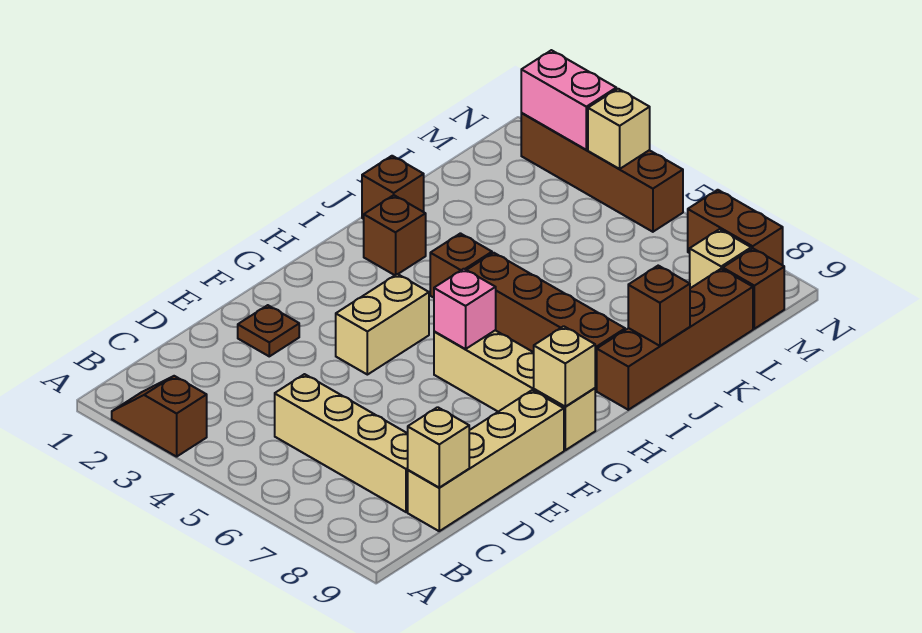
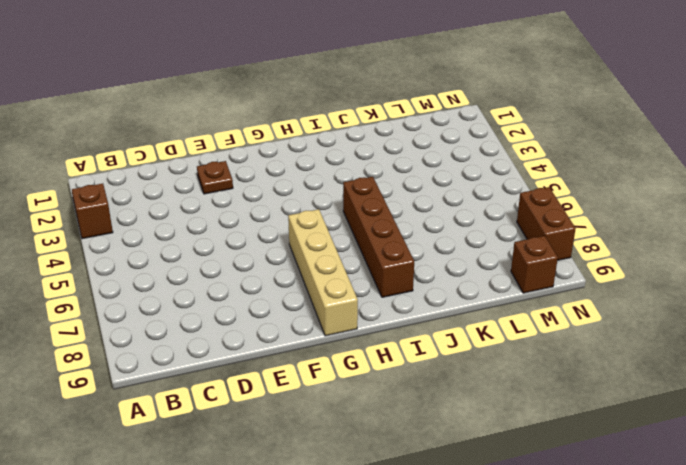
none -> tan brick C5:C8 level 1
none -> tan brick C9:F9 level 1
none -> tan brick F4:G4 level 1

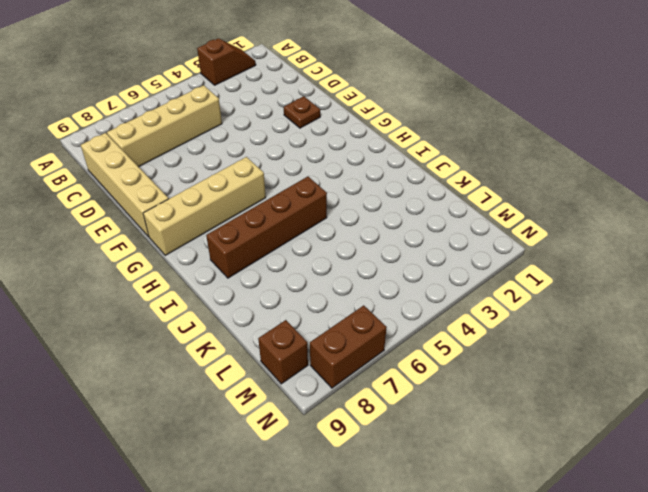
none -> tan brick F4:G4 level 1
none -> brown brick I2 level 1
none -> brown brick I4 level 1

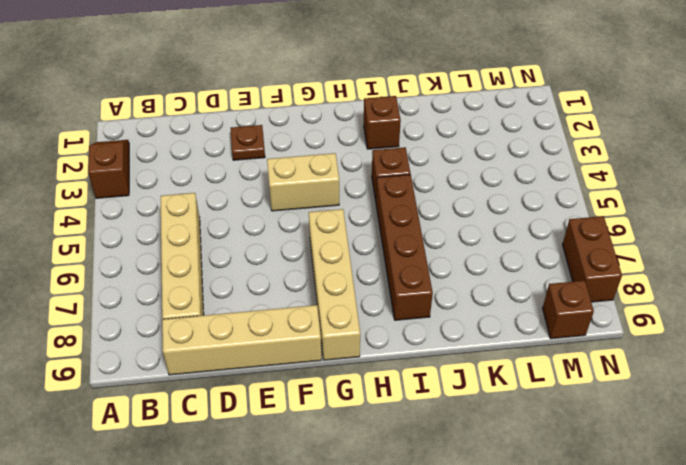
none -> brown brick I9:L9 level 1
none -> brown brick J1 level 1
none -> tan brick M8 level 1

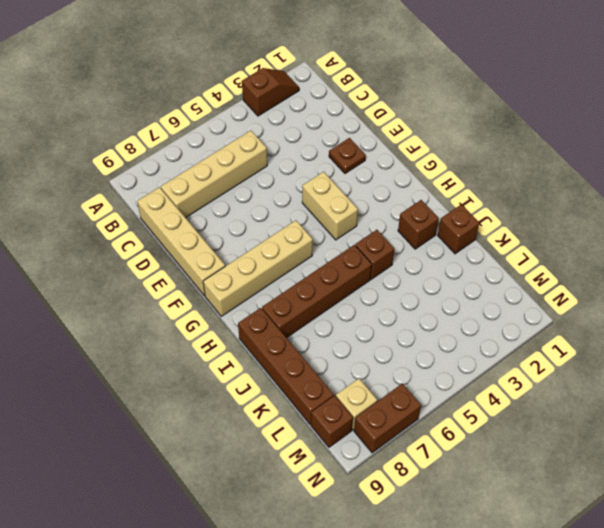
none -> brown brick N2:N5 level 1
none -> tan brick C9 level 2
none -> pink brick G6 level 2

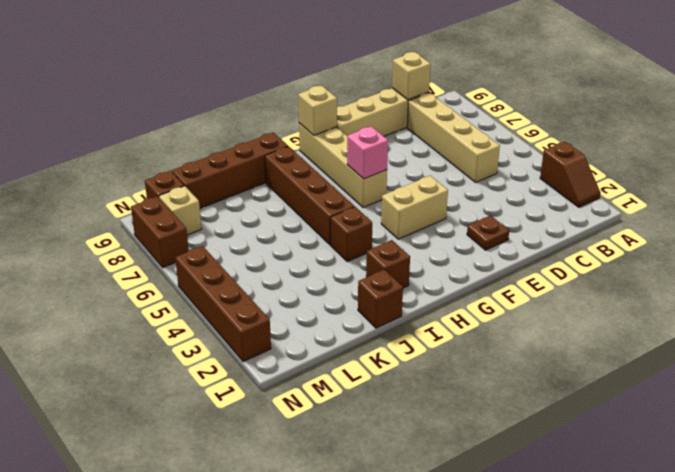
none -> brown brick J9 level 2
none -> pink brick N2:N3 level 2
none -> tan brick N4 level 2

